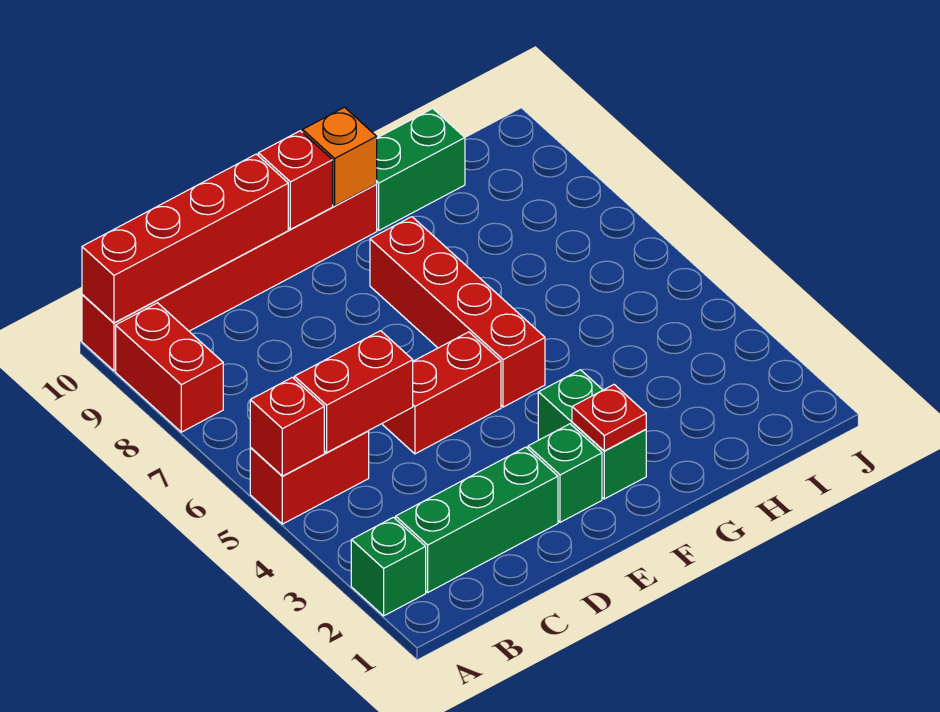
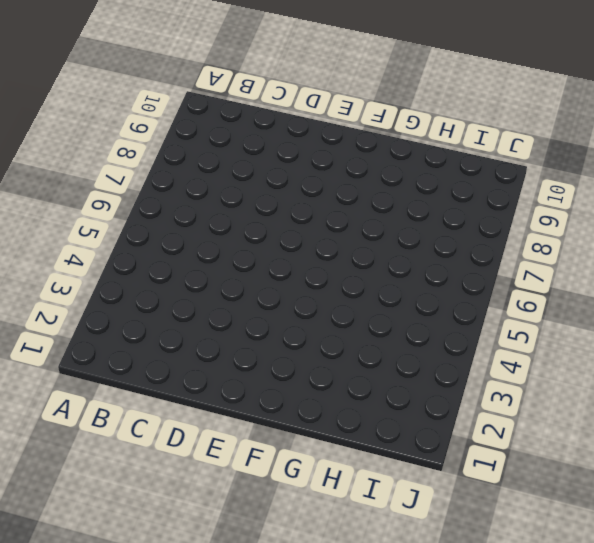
none -> green brick A2 level 1
none -> red brick A5:B5 level 1
none -> red brick A8:A9 level 1

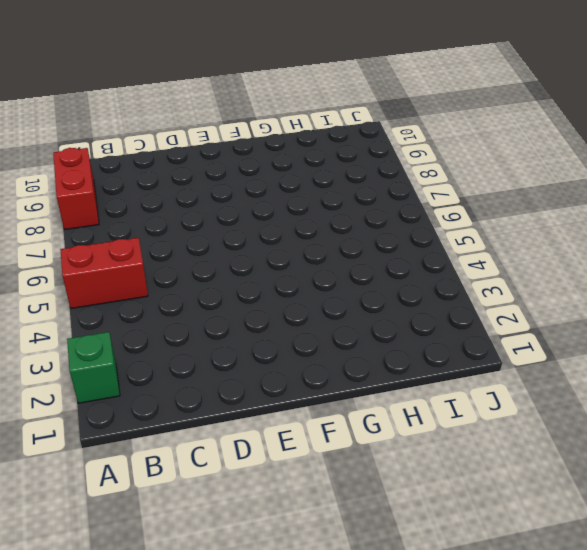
none -> red brick A10:F10 level 1
none -> green brick B2:D2 level 1
none -> red brick D5:E5 level 1

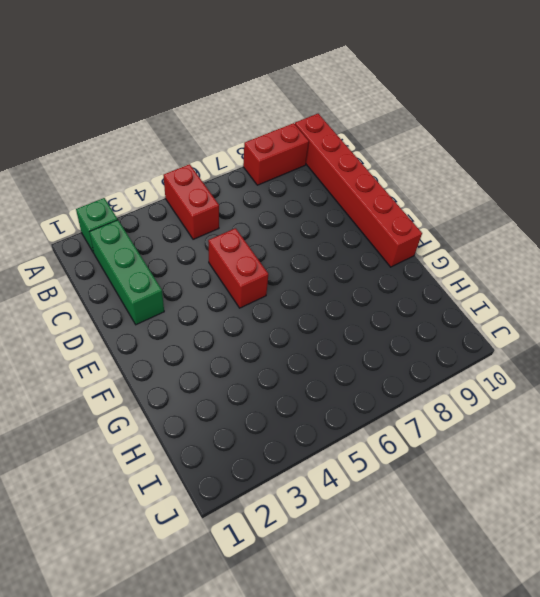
none -> green brick E2 level 1
none -> green brick F2:F3 level 1
none -> red brick F5:F8 level 1

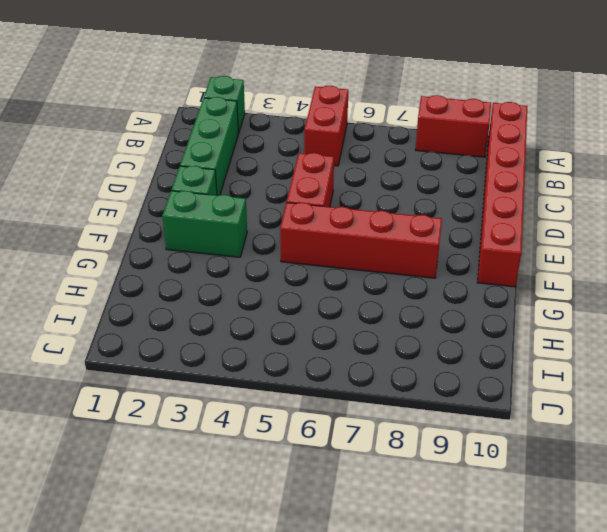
none -> green brick G10:H10 level 1
none -> red brick A5 level 2
none -> red brick A10:D10 level 2

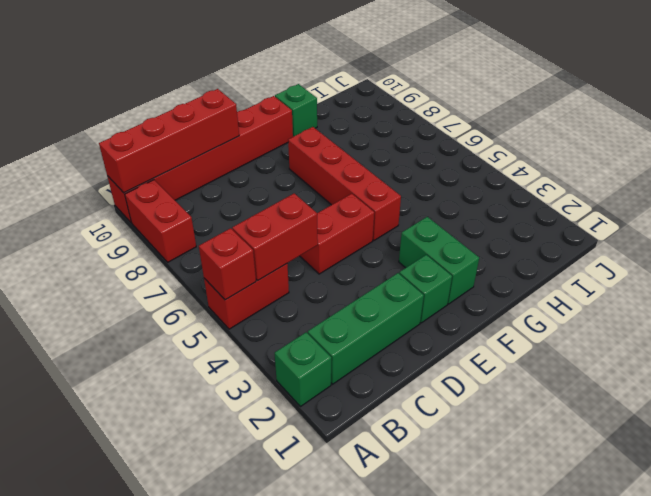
green brick G10 level 1 -> green brick G10:H10 level 1
none -> red brick E10 level 2
none -> red plate F2 level 2
none -> orange brick F10 level 2

